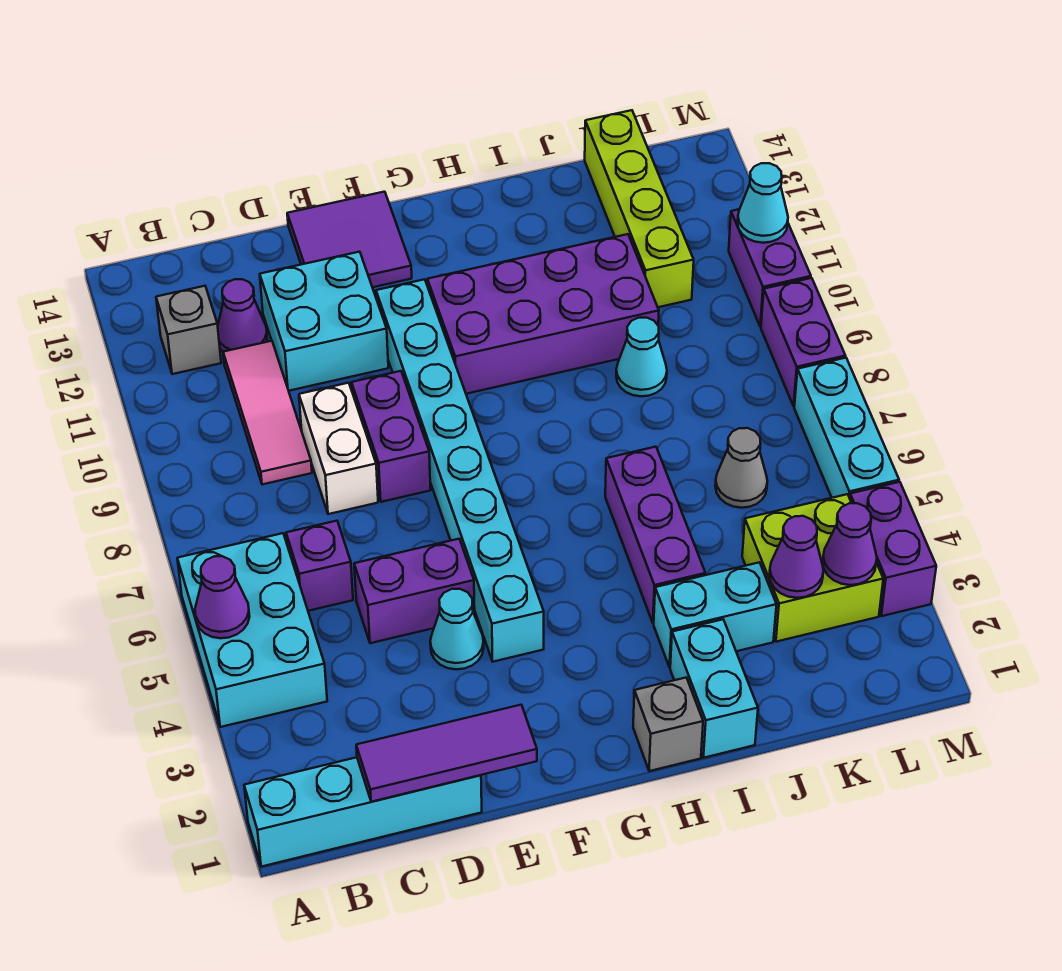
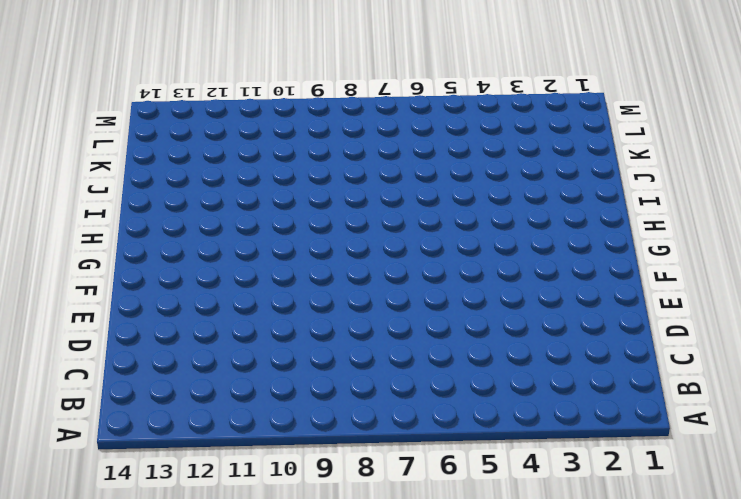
none -> cyan brick A1:D1 level 1
none -> cyan brick A4:B6 level 1
none -> grey brick B12 level 1
none -> purple brick C6 level 1

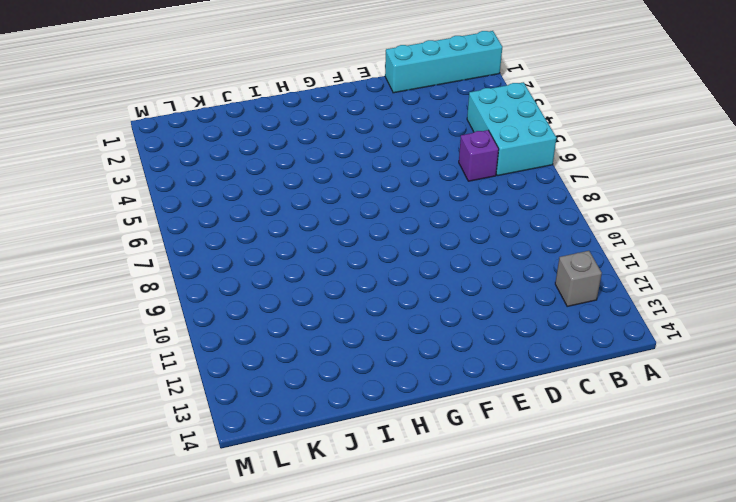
none -> pink tile C9:C11 level 1
none -> purple cone C12 level 1
none -> purple brick D5:E5 level 1
none -> white brick D8:D9 level 1

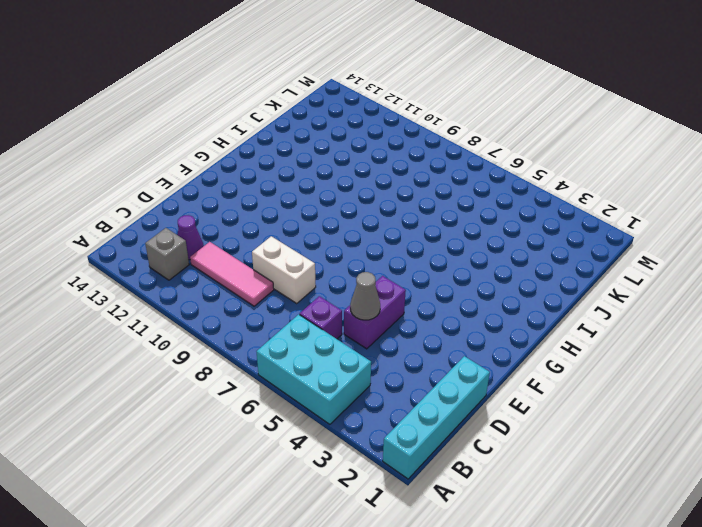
grey cone D5 level 2 -> grey cone K6 level 1
none -> cyan brick D11:E12 level 1
none -> cyan cone E4 level 1
none -> purple brick E8:E9 level 1
none -> purple tile E13:F14 level 1

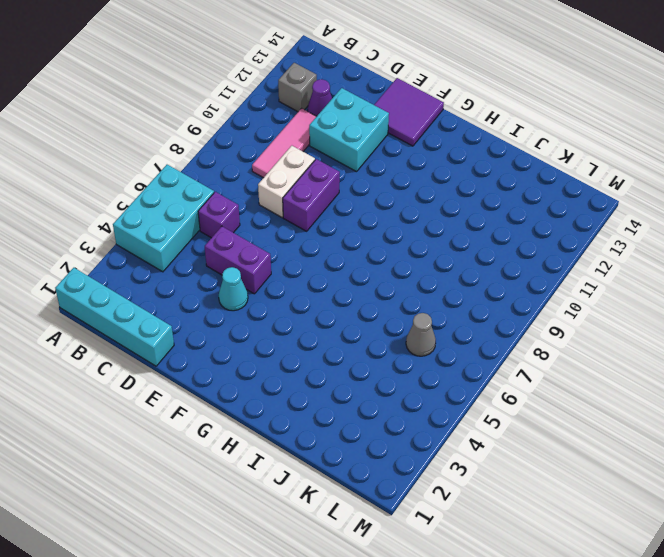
none -> cyan brick F4:F11 level 1
none -> purple brick G10:J11 level 1
none -> grey brick H1 level 1
none -> cyan brick I1:I2 level 1

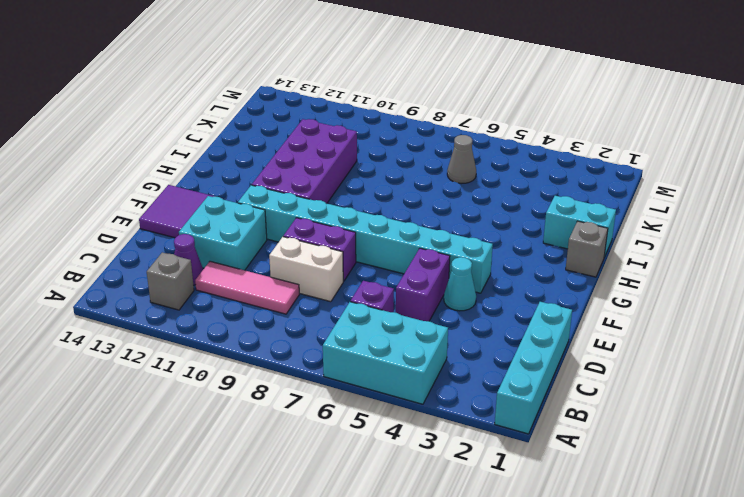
none -> cyan brick I3:J3 level 1
none -> purple brick I4:I6 level 1
none -> cyan cone J9 level 1
none -> lime brick K3:L4 level 1

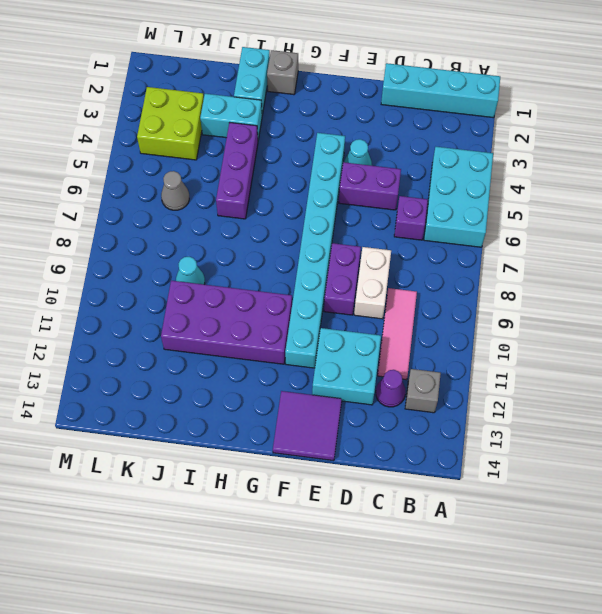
none -> lime brick K11:K14 level 1
none -> purple brick M3:M4 level 1
none -> cyan brick M5:M7 level 1
none -> purple brick M8:M9 level 1

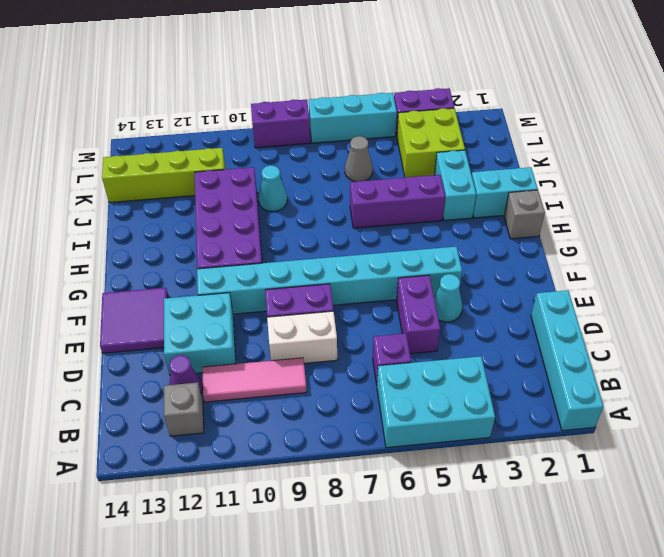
none -> purple brick M10:M11 level 1
none -> purple cone A5 level 2
none -> purple tile C1:E1 level 2
none -> purple cone K3 level 2

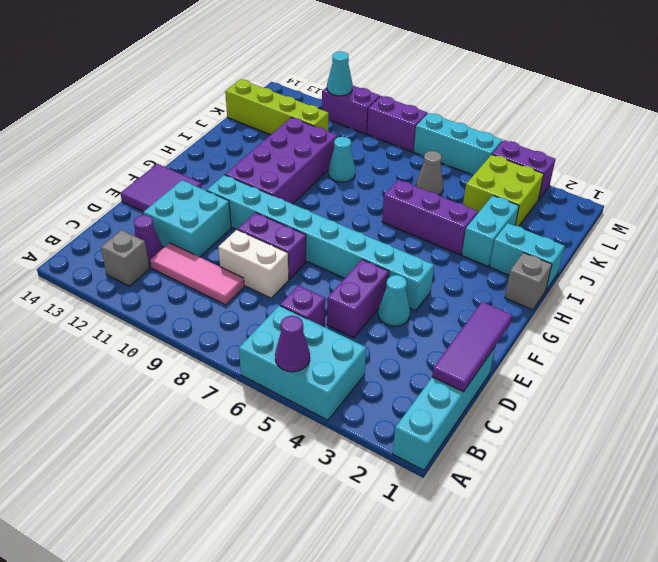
none -> purple cone K3 level 2
none -> purple cone L3 level 2

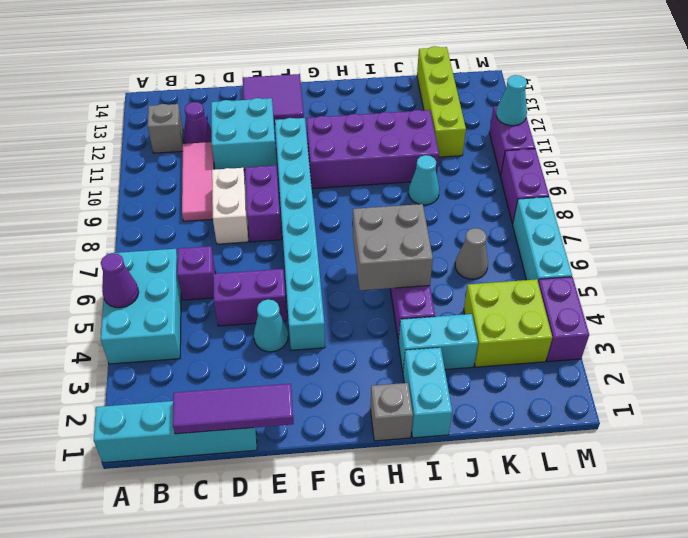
grey brick H5:I6 level 2 -> none
none -> purple cone K3 level 2
none -> purple cone L3 level 2

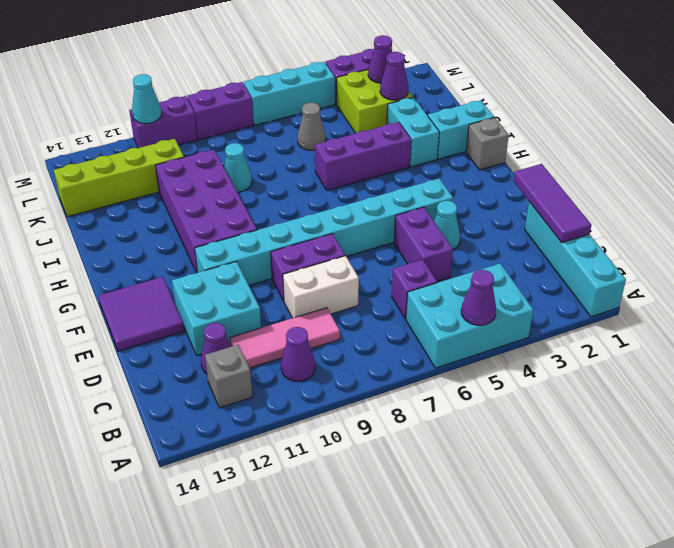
purple cone B10 level 1 -> none

